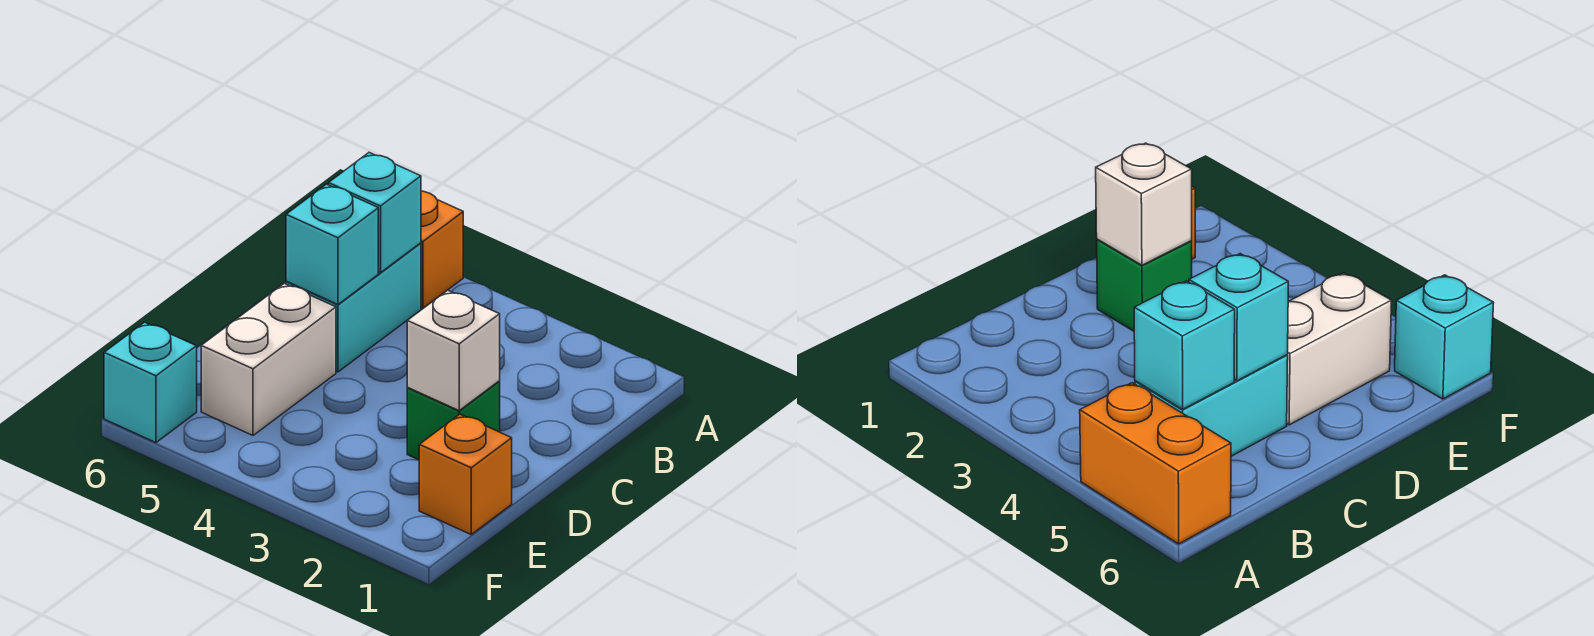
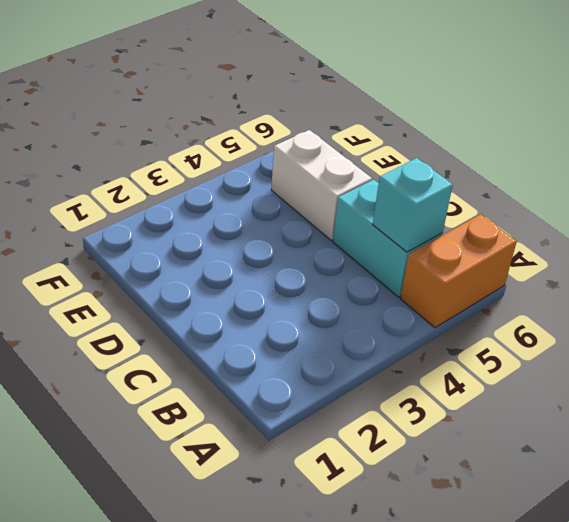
none -> green brick D2 level 1
none -> orange brick E1 level 1

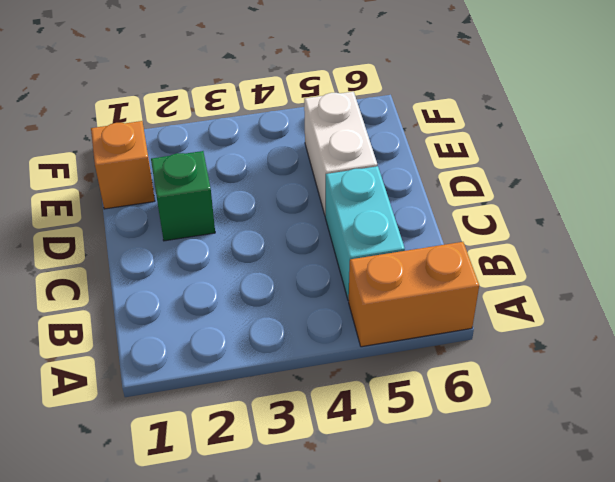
none -> cyan brick F6 level 1
none -> cyan brick B5 level 2

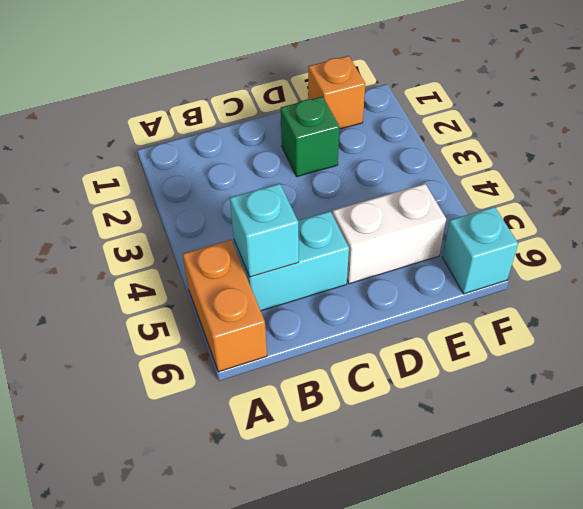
none -> cyan brick C5 level 2
none -> white brick D2 level 2

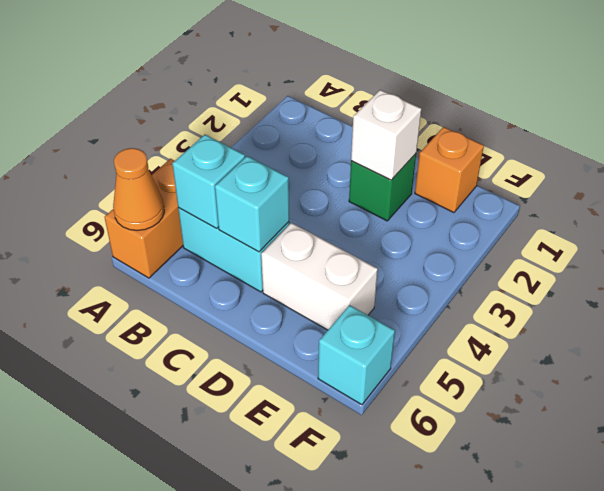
orange cone A6 level 2 -> none

